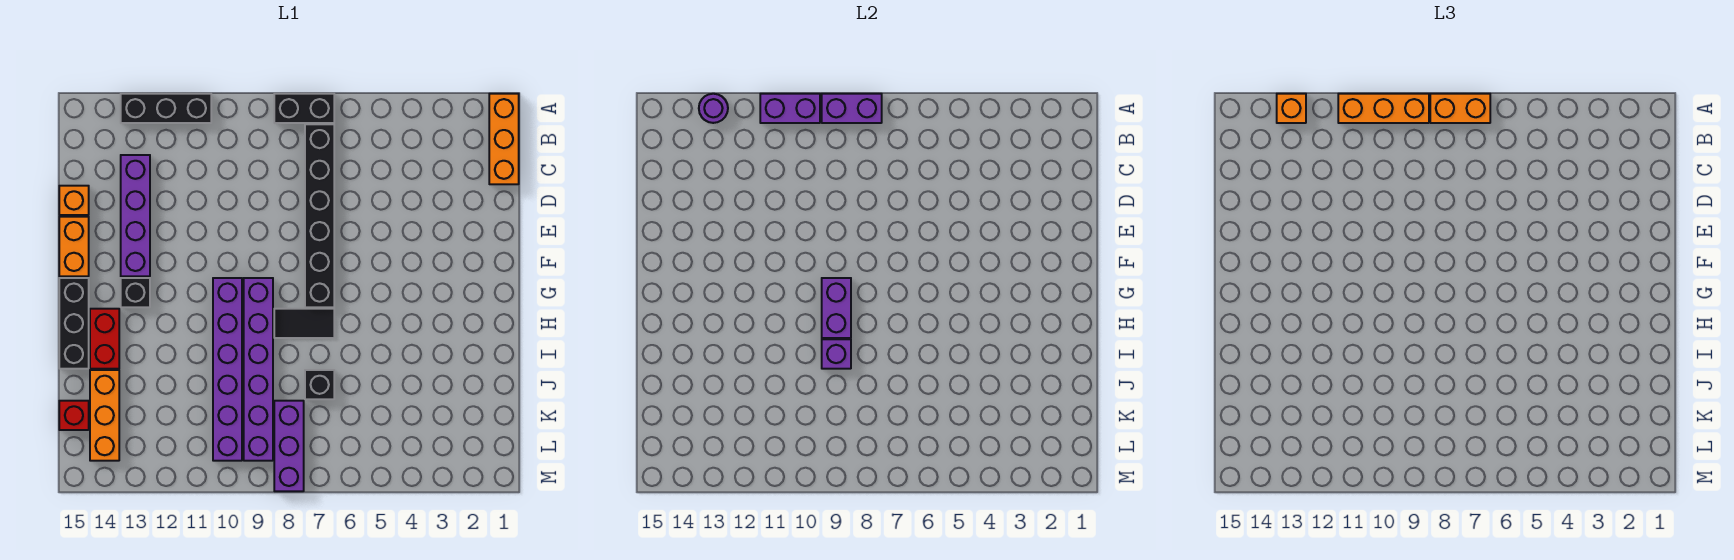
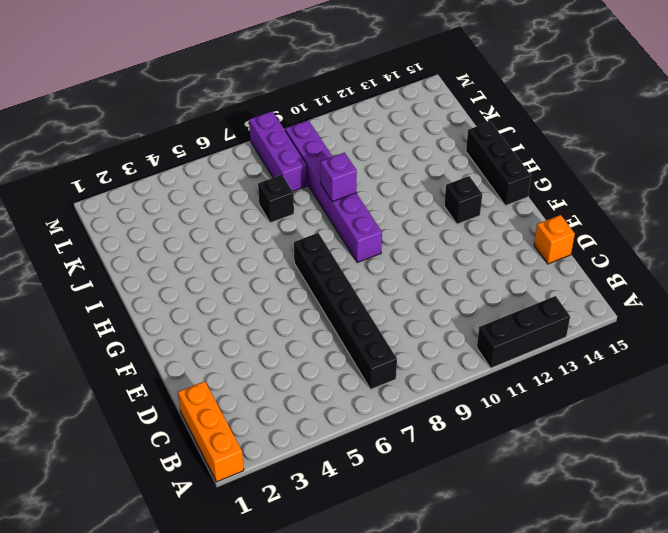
none -> black brick A7:A8 level 1
none -> purple brick C13:F13 level 1
none -> orange brick E15:F15 level 1

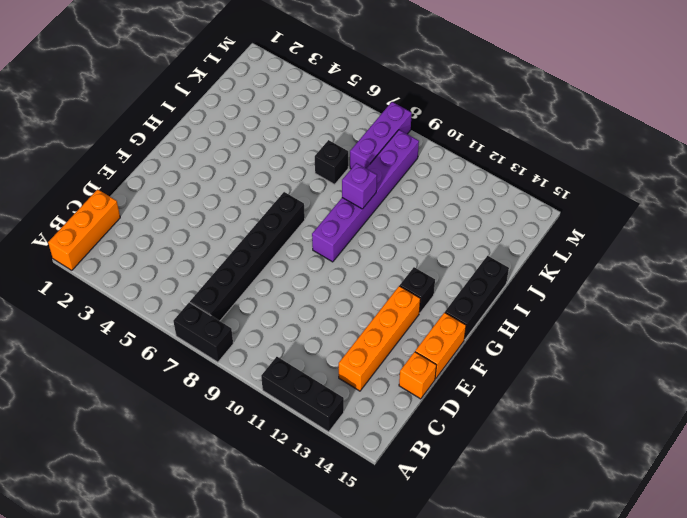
orange brick C13:F13 level 1 -> purple brick C13:F13 level 1
none -> purple brick G10:L10 level 1
none -> black tile H7:H8 level 1
none -> red brick H14:I14 level 1

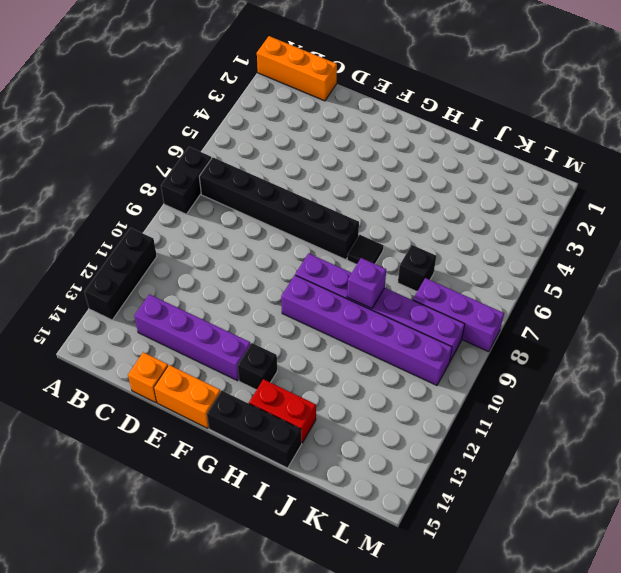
black tile H7 level 1 -> black tile H7:H8 level 1
none -> orange brick J14:L14 level 1
none -> red brick K15 level 1
none -> purple brick A8:A9 level 2

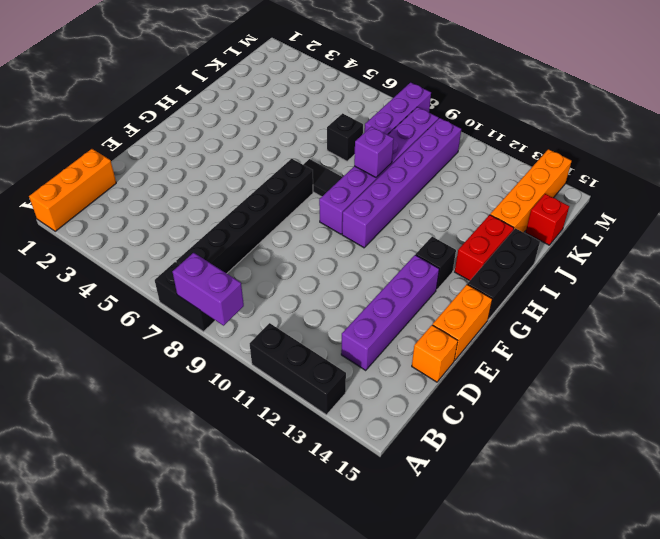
orange brick J14:M14 level 1 -> orange brick J14:L14 level 1
none -> purple brick A10:A11 level 2
none -> purple round brick A13 level 2
none -> purple brick G9:H9 level 2

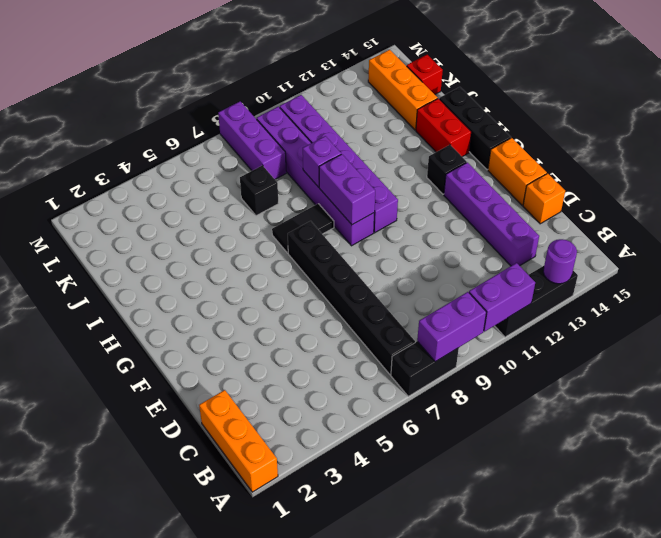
none -> orange brick A7:A8 level 3
none -> orange brick A9:A11 level 3
none -> orange brick A13 level 3

